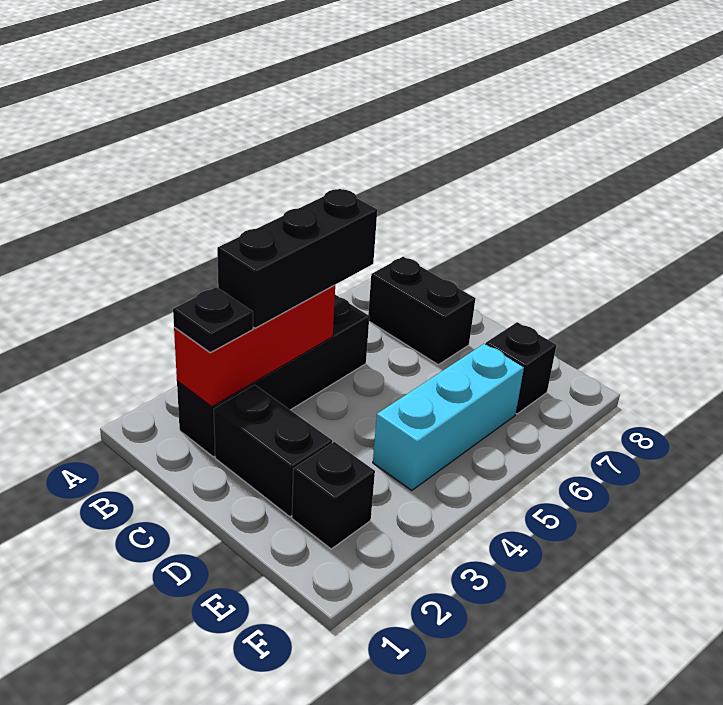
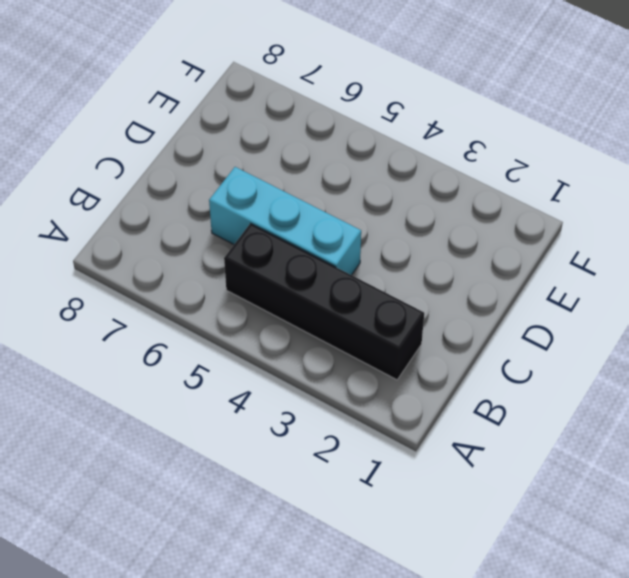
cyan brick C4:C6 level 1 -> cyan brick E4:E6 level 1
none -> black brick B7:C7 level 1
none -> black brick C2:D2 level 1

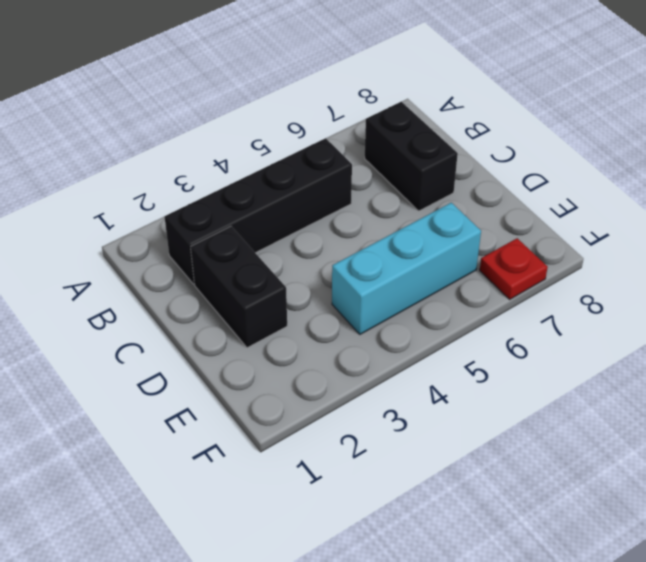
red plate F7 level 1 -> none
none -> black brick E2 level 1
none -> black brick E7 level 1

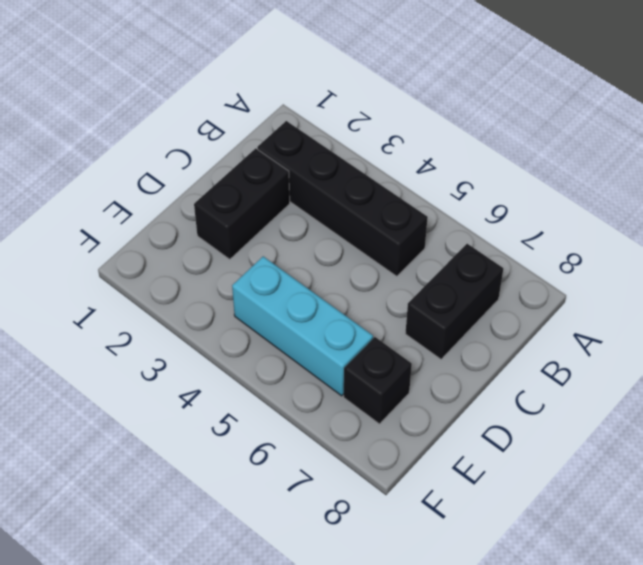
none -> black brick E2 level 1
none -> red brick B2:B4 level 2

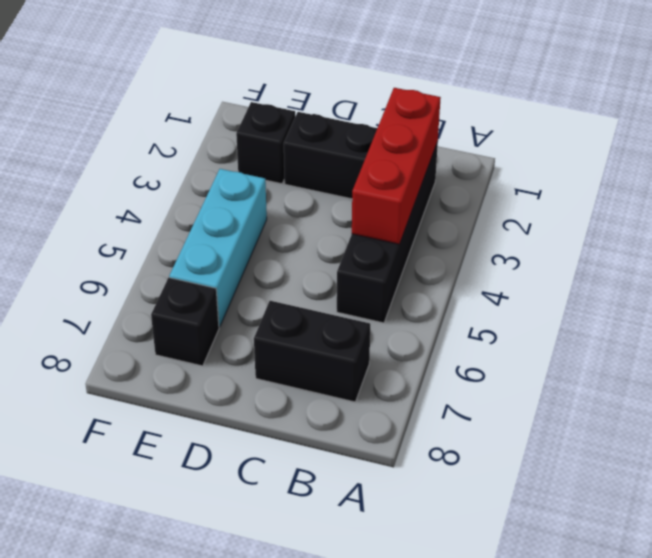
none -> black plate B2 level 3
none -> black brick B3:B5 level 3

